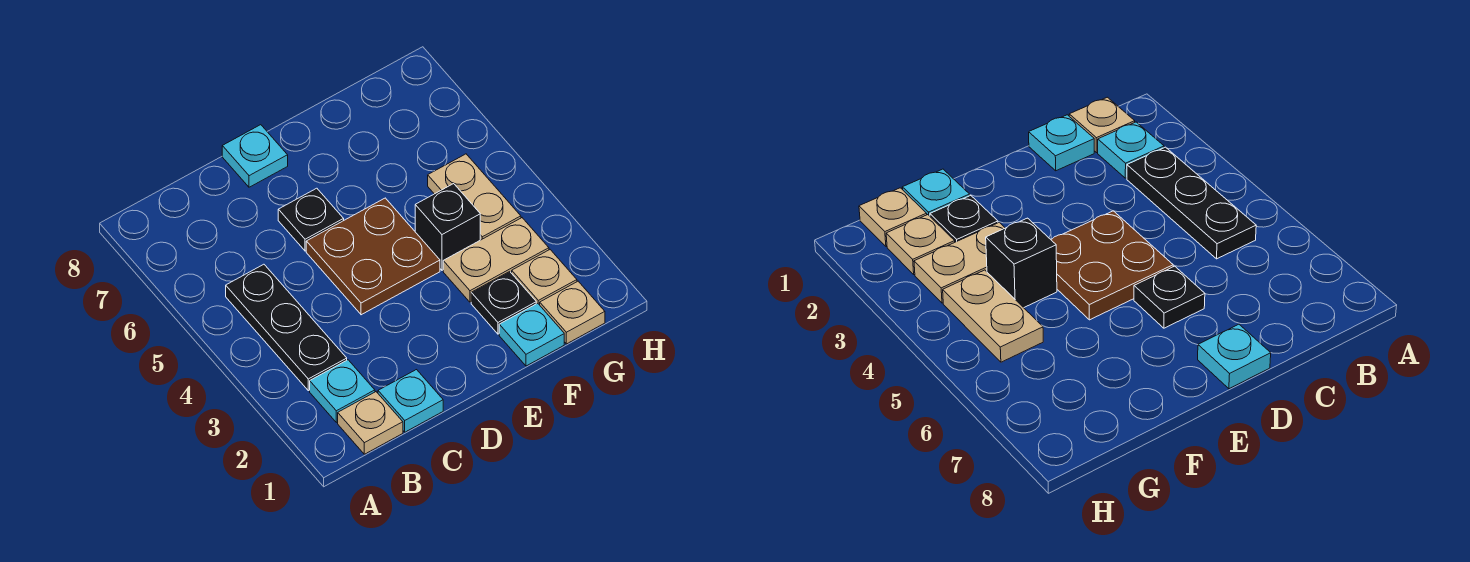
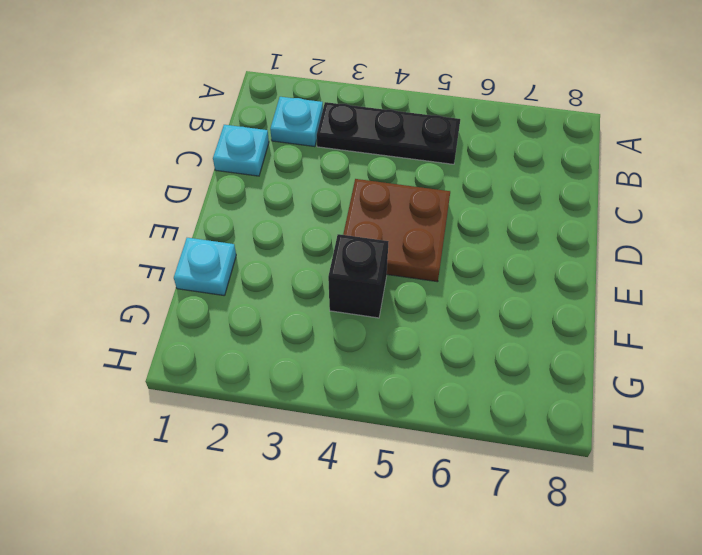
none -> tan plate B1 level 1
none -> black plate D6 level 1
none -> cyan plate D8 level 1

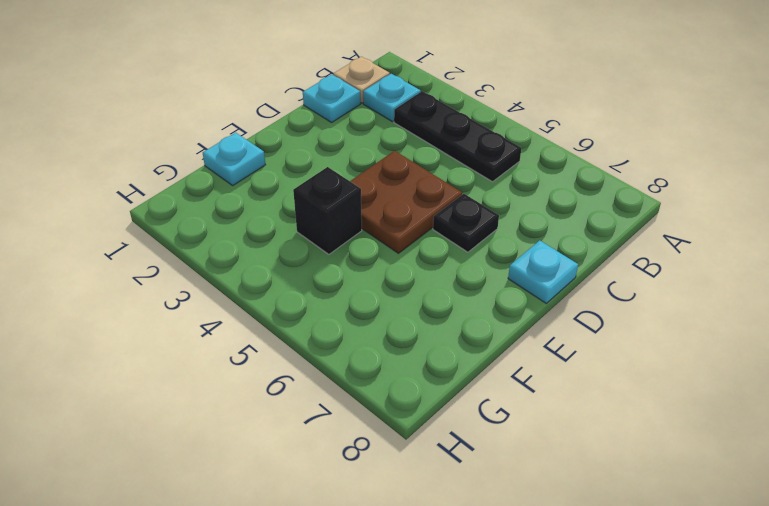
none -> black plate F2 level 1
none -> tan plate F3:G3 level 1
none -> tan plate G1 level 1

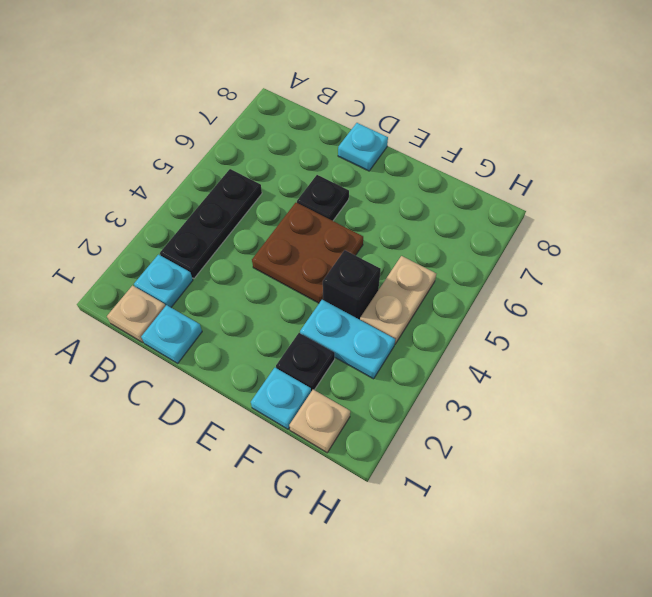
cyan plate F3:G3 level 1 -> tan plate F3:G3 level 1
none -> tan plate G2 level 1

